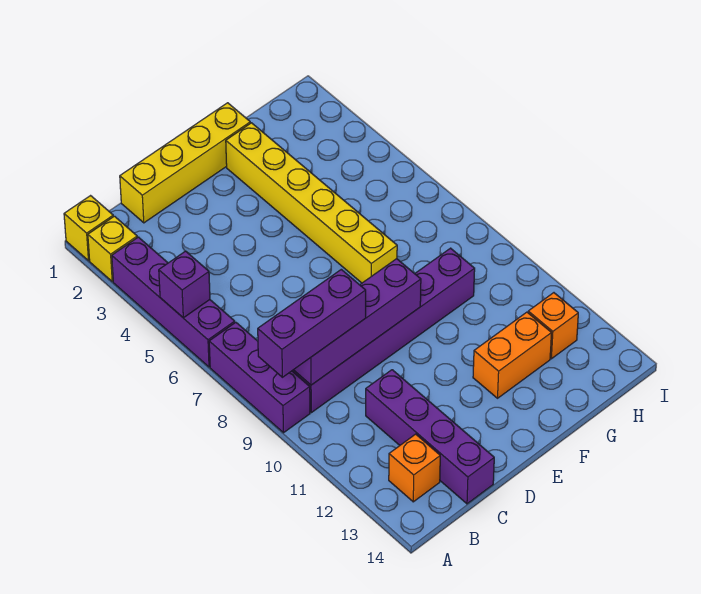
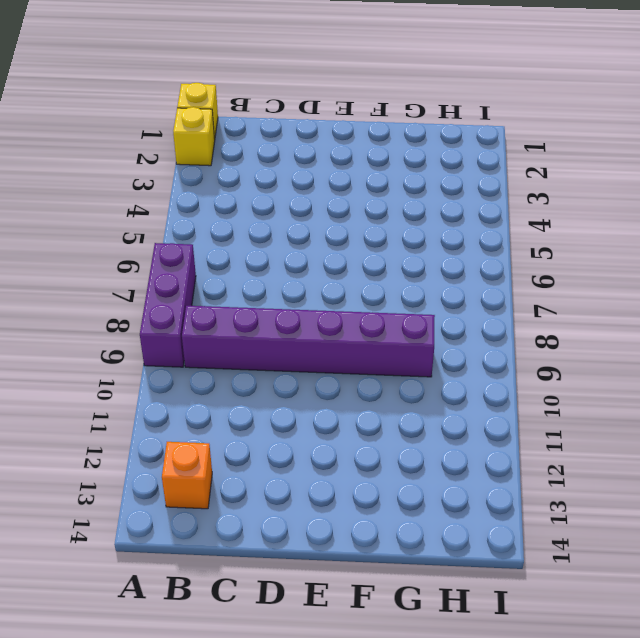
none -> purple brick A3:A6 level 1
none -> yellow brick C1:F1 level 1
none -> purple brick C11:C14 level 1

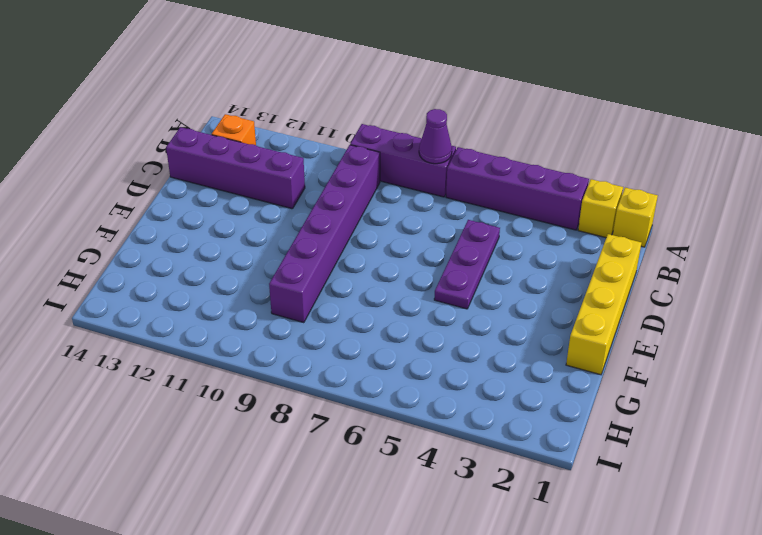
purple cone A7 level 2 -> none
purple plate C5:E5 level 1 -> none
none -> yellow brick F2:F7 level 1
none -> orange brick F12:G12 level 1
none -> orange brick H12 level 1

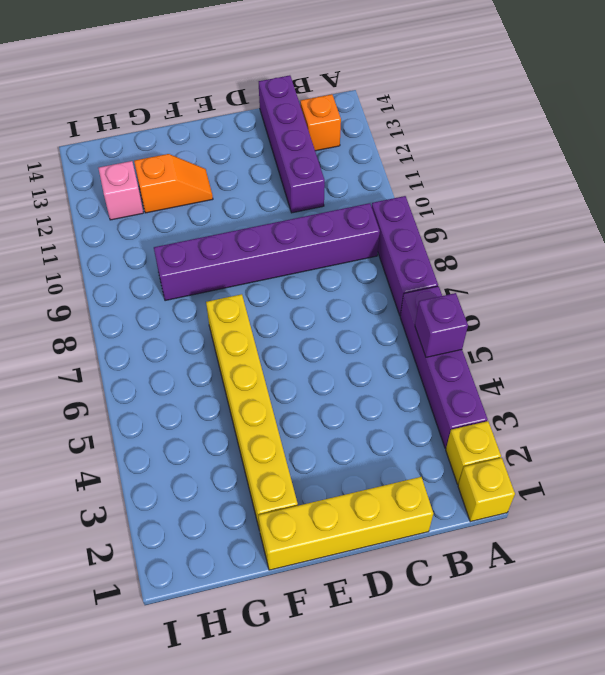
orange slope F12:G12 level 1 top G -> orange brick F12:G12 level 1
pink brick H12 level 1 -> orange brick H12 level 1
none -> purple brick B9:E9 level 2
none -> purple brick A9:C9 level 3

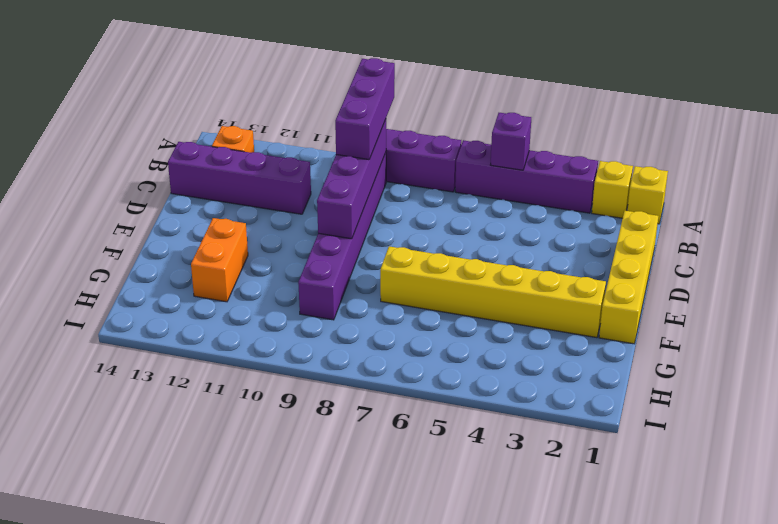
none -> orange brick H12 level 1

